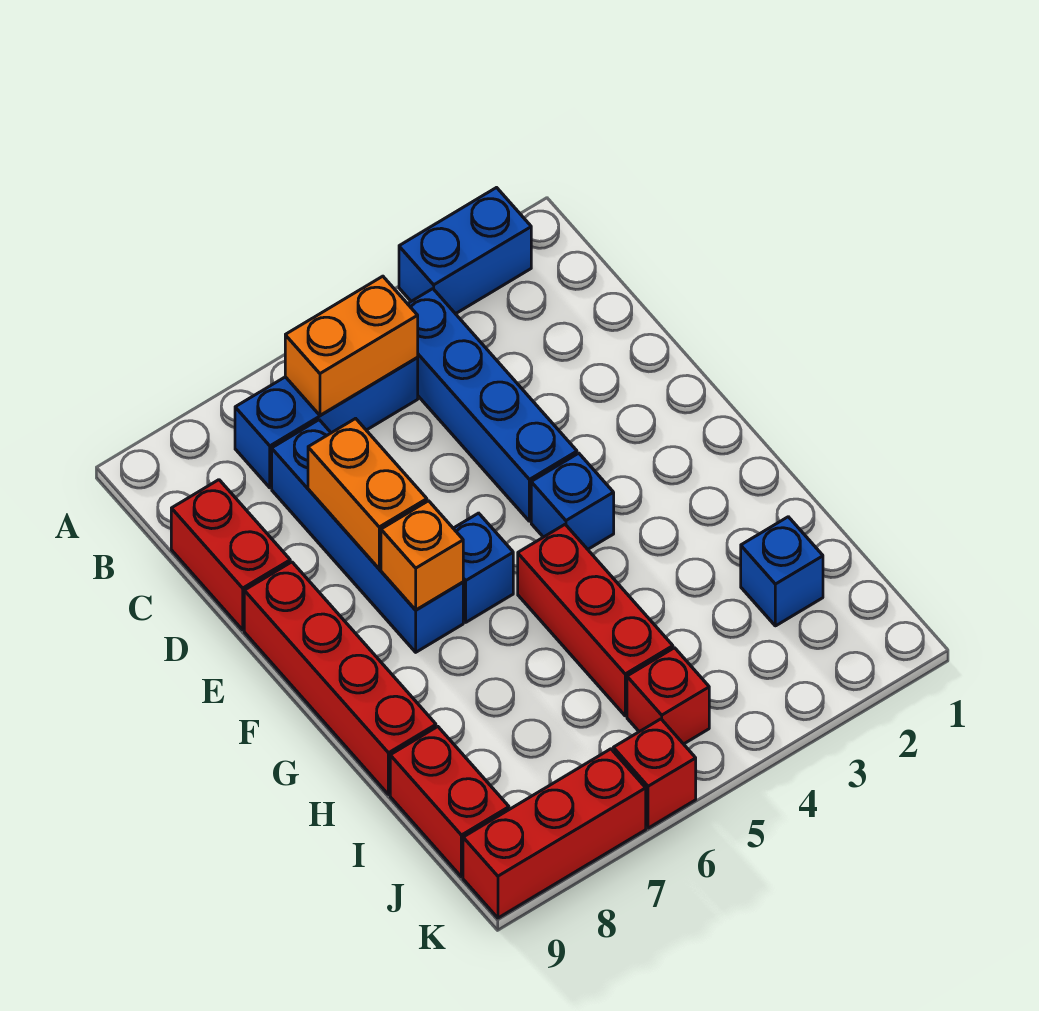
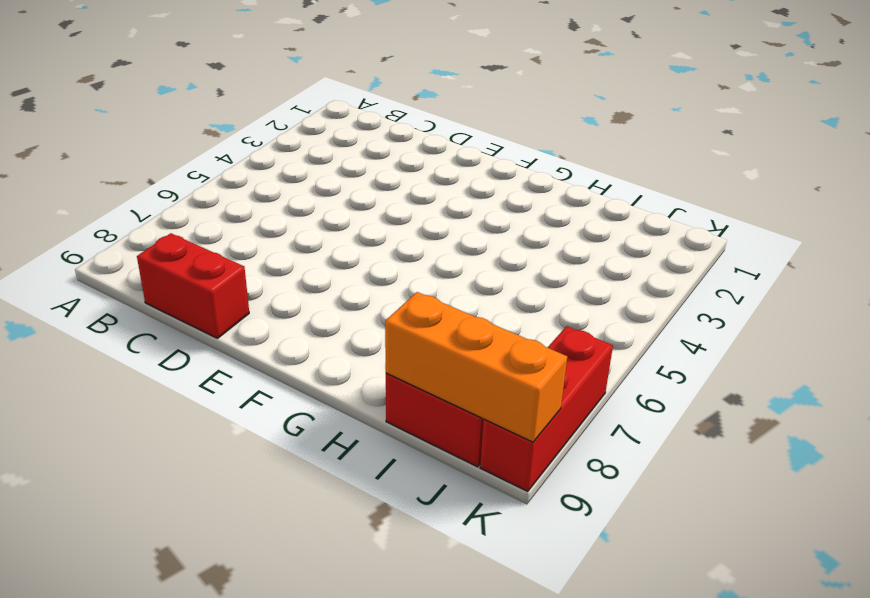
orange brick I9:K9 level 2 -> none
none -> blue brick A2:A3 level 1
none -> blue brick B4:E4 level 1
none -> blue brick B5:B7 level 1

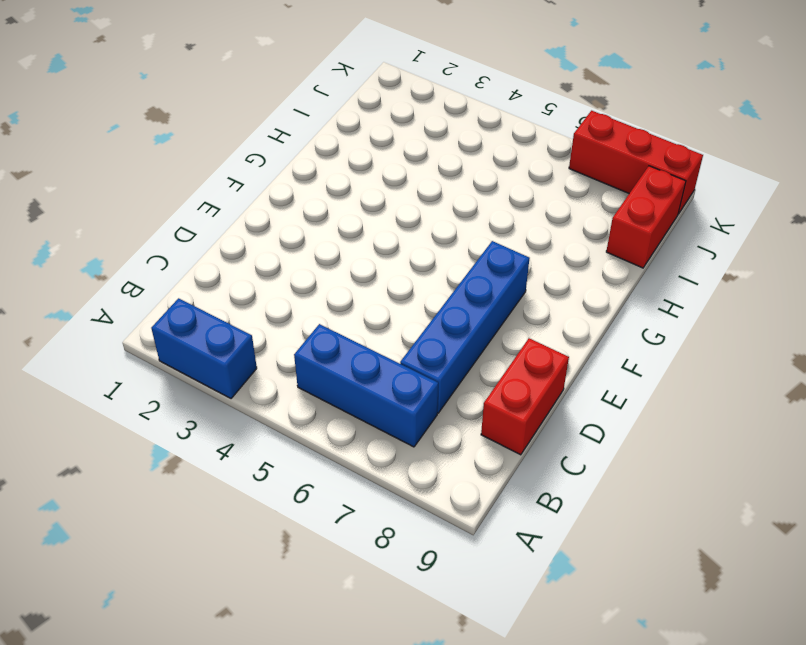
none -> blue brick B4:E4 level 1
none -> red brick E9:H9 level 1
none -> blue brick F4 level 1

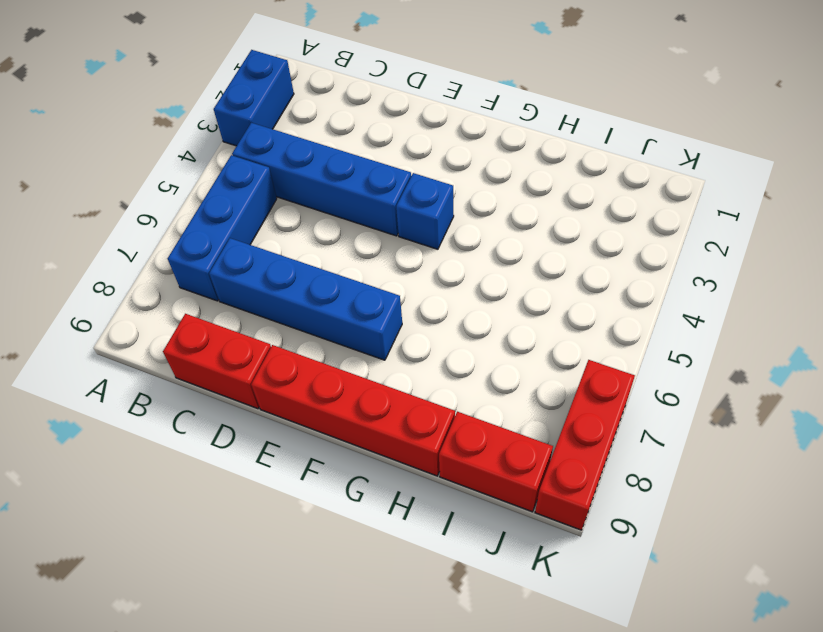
none -> blue brick F6 level 1
none -> red brick G5:I5 level 1
none -> blue brick I2 level 1

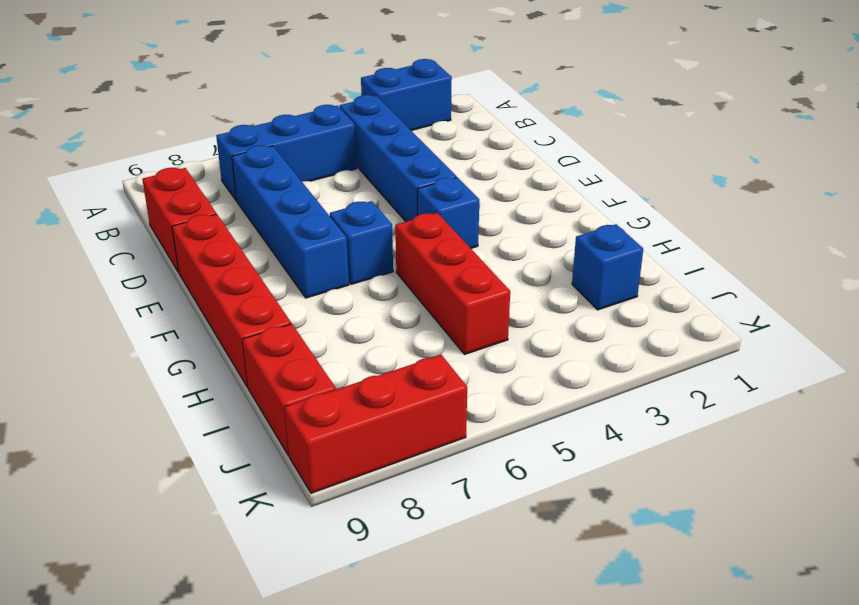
none -> red brick J5 level 1
none -> red brick K6 level 1
none -> orange brick B5:B6 level 2

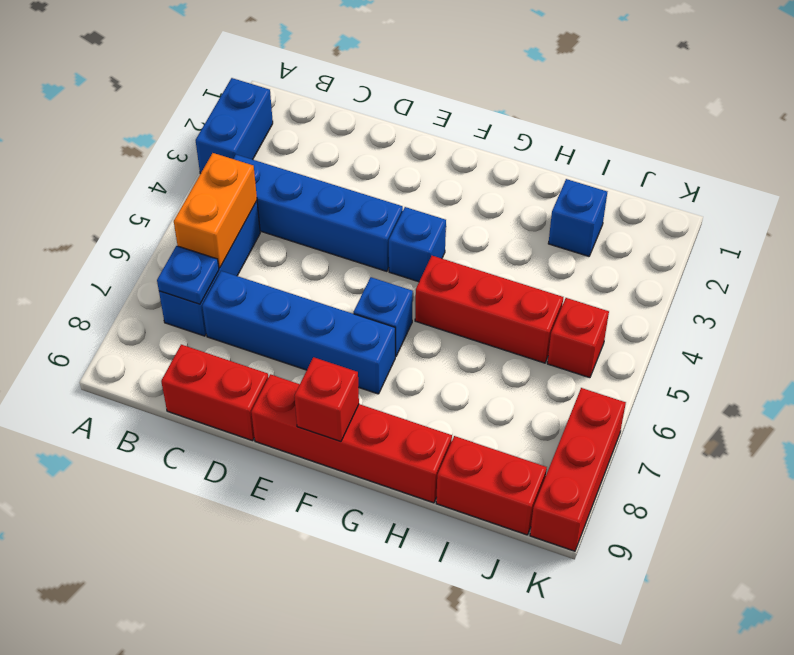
blue plate B7 level 2 -> none
red brick F9 level 2 -> red brick K6 level 1
none -> orange brick D7:E7 level 2
none -> orange brick F7 level 2

